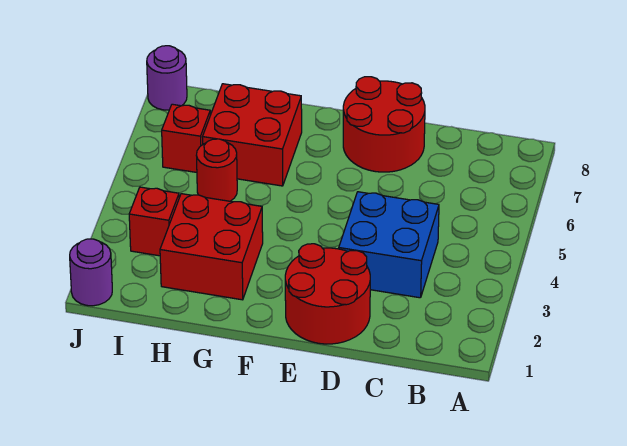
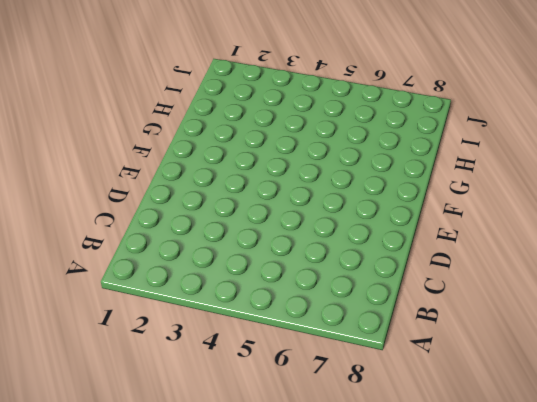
none -> blue brick C3:D4 level 1
none -> red round brick D1:E2 level 1

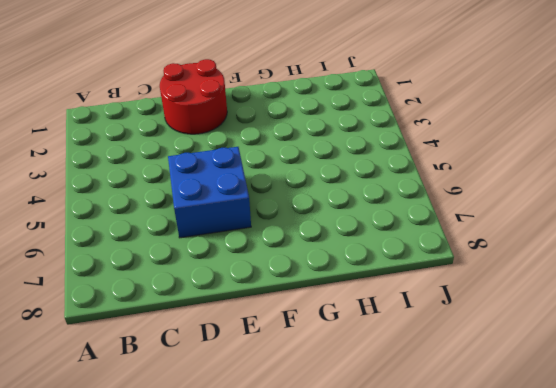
blue brick D5:E6 level 1 -> blue brick C3:D4 level 1
none -> red round brick D7:E8 level 1
none -> red brick G2:H3 level 1

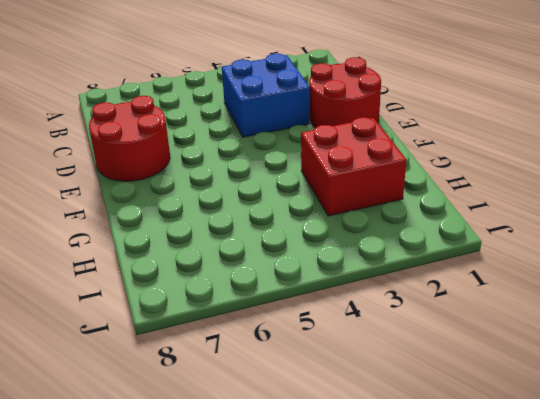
none -> red brick G6:H7 level 1
none -> red round brick H5 level 1

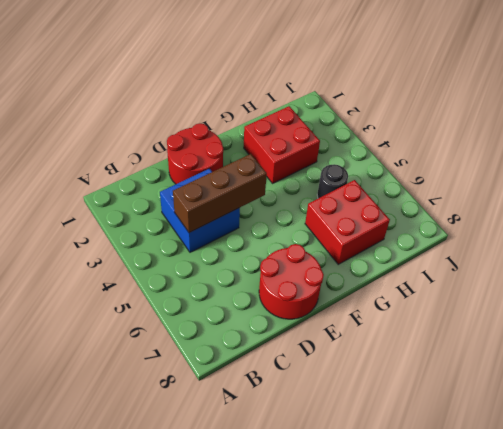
brown brick C4:E4 level 2 -> none
black round brick H5 level 1 -> red round brick H5 level 1
none -> red brick I3 level 1
none -> red brick I6 level 1

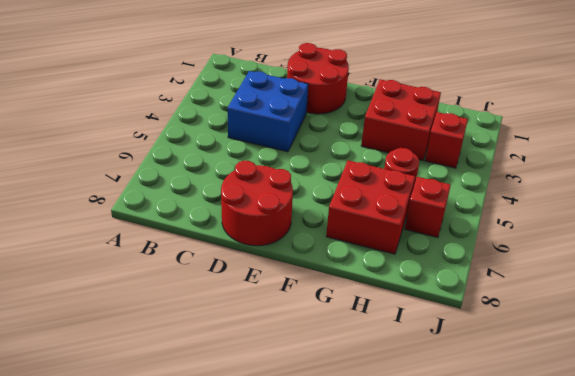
none -> purple round brick J1 level 1
none -> purple round brick J8 level 1

